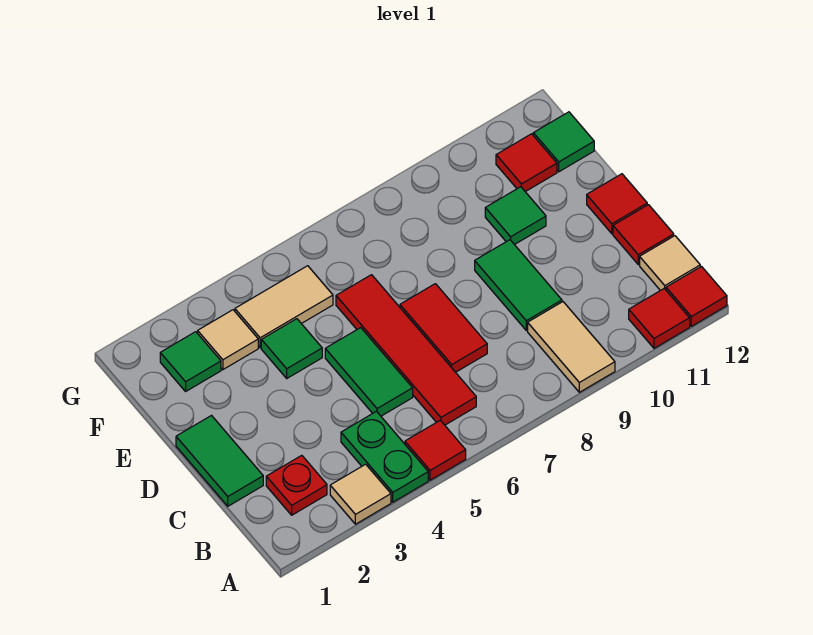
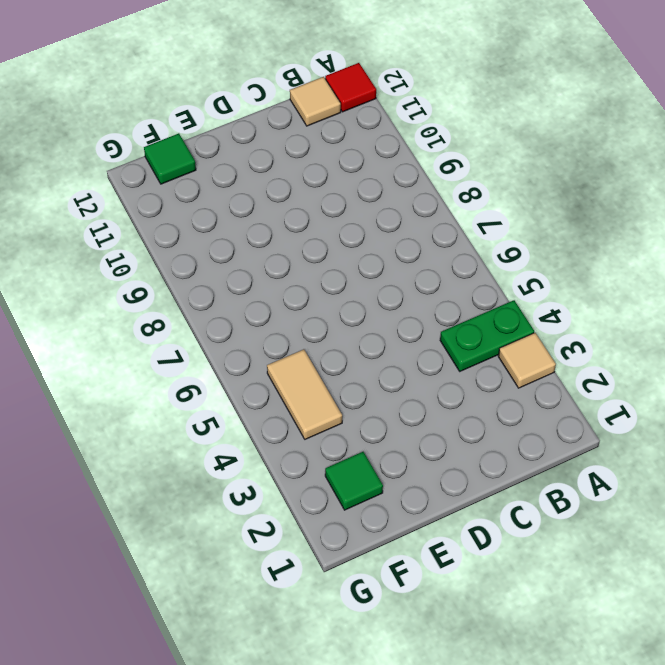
none -> red tile A5 level 1
none -> tan tile A9:B9 level 1
none -> red tile A11 level 1

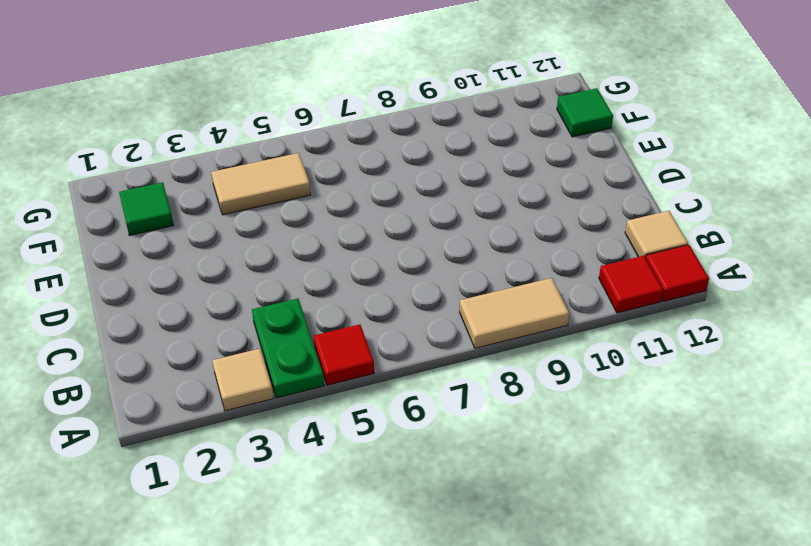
tan tile A8:A9 level 1 -> tan tile A9:B9 level 1
none -> red plate B2 level 1
none -> red tile B6:E6 level 1
none -> green tile C1:D1 level 1

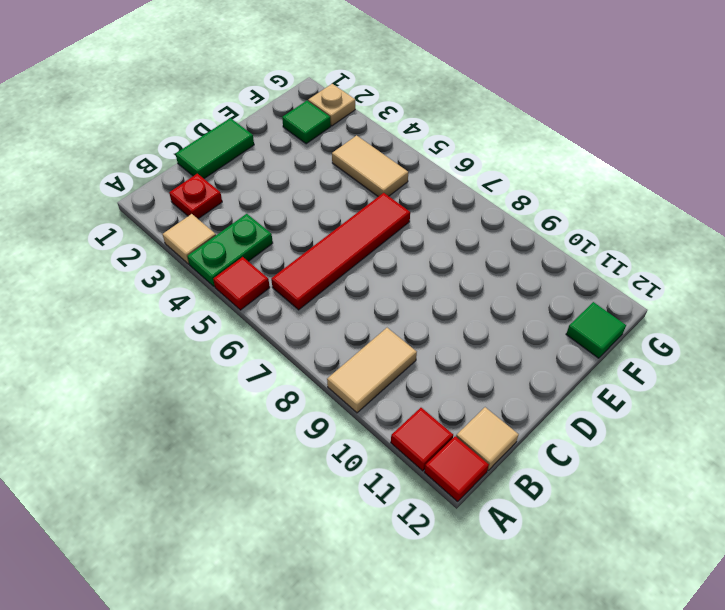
tan plate G2 level 1 -> none
none -> green tile C5:D5 level 1
none -> red tile C7:D7 level 1
none -> green tile C9:D9 level 1

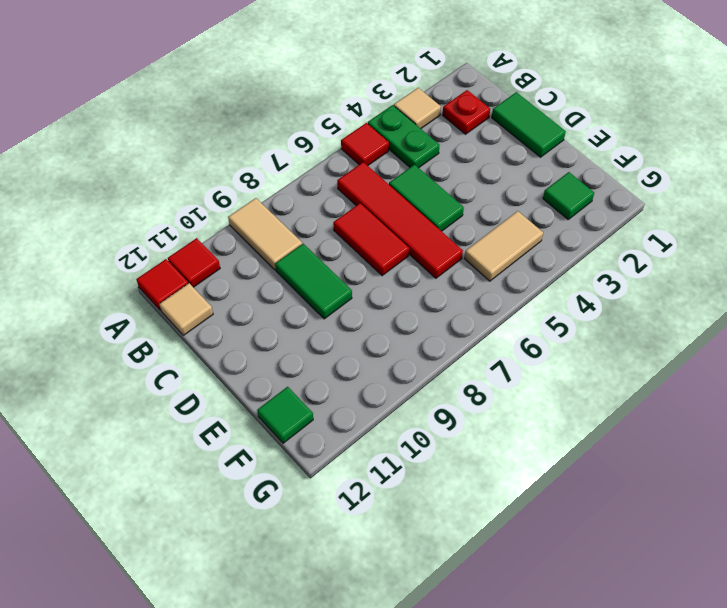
none -> red tile C12 level 1
none -> red tile D12 level 1
none -> green tile E4 level 1

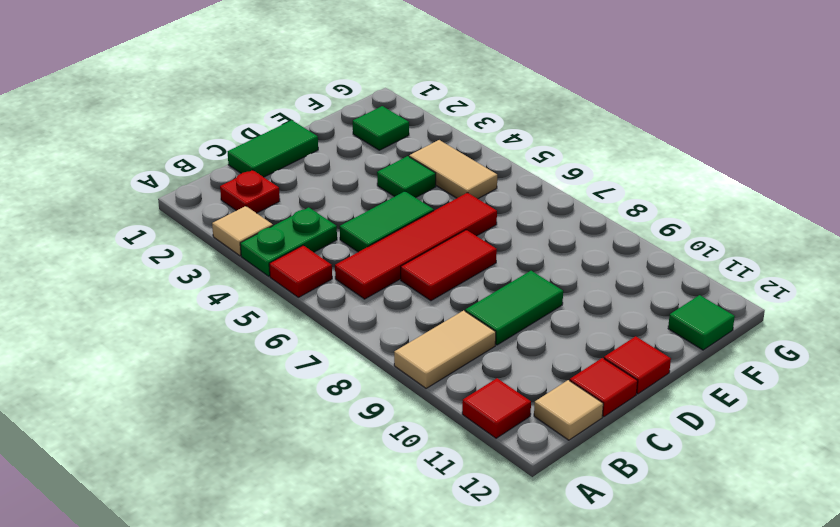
none -> red tile A12 level 1
none -> green tile E10 level 1
none -> tan tile F3 level 1

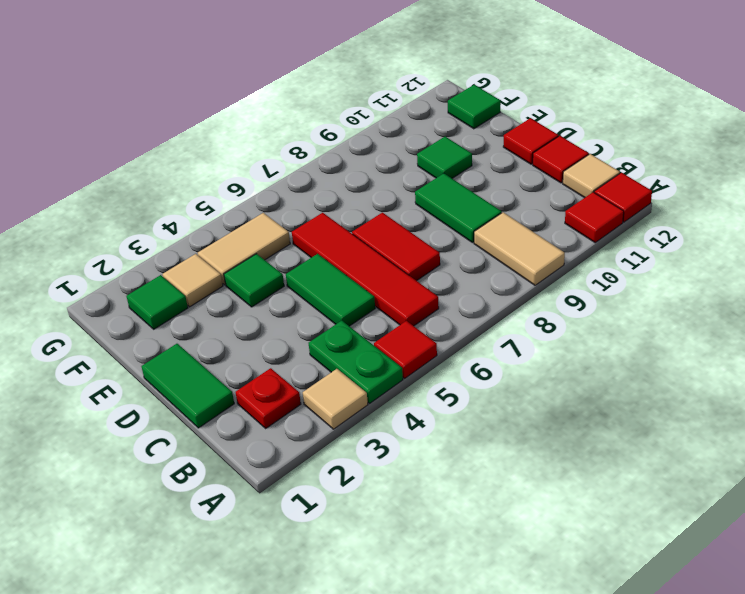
none -> red tile F11 level 1

